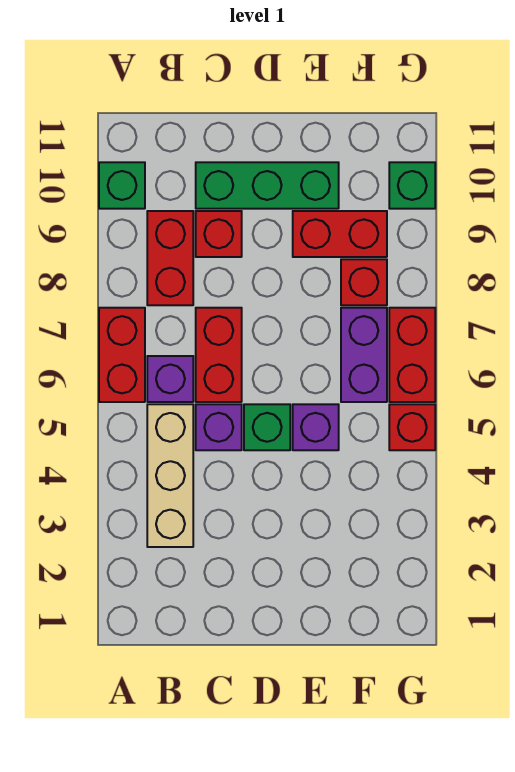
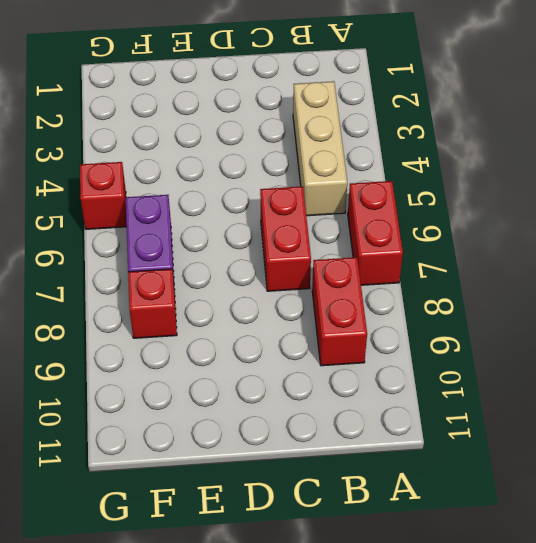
none -> green brick A10 level 1
none -> purple brick B6 level 1
none -> purple brick C5 level 1

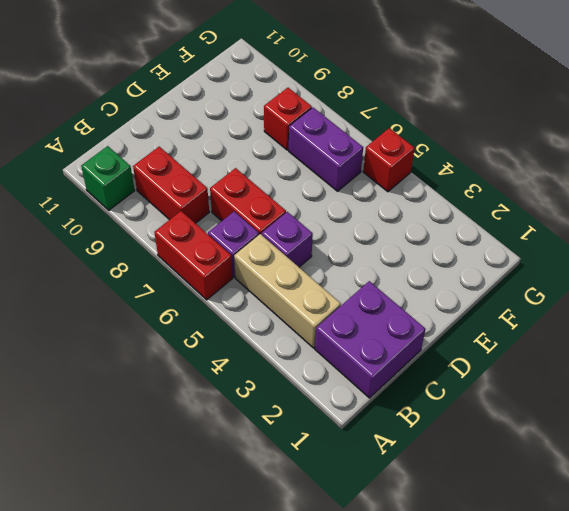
purple brick B1:C2 level 1 -> none
none -> red brick C9 level 1
none -> green brick C10:E10 level 1
none -> green brick D5 level 1

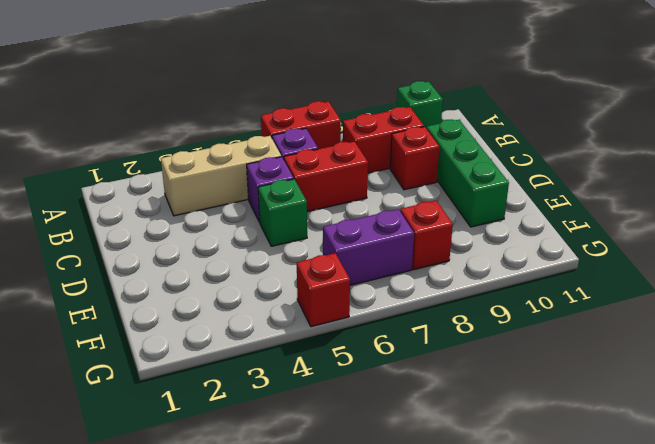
none -> purple brick E5 level 1
none -> red brick E9:F9 level 1
none -> red brick G6:G7 level 1

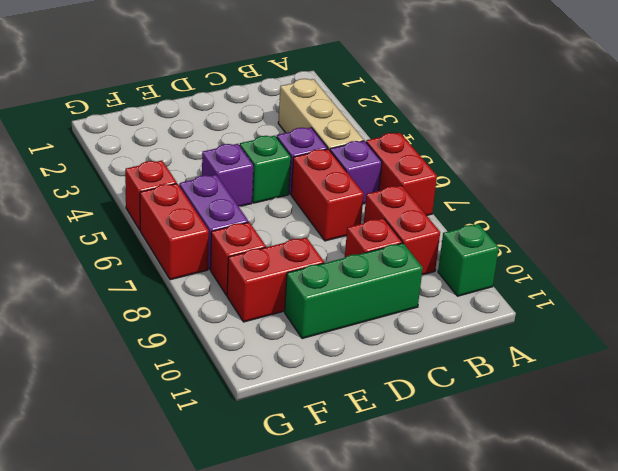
none -> green brick G10 level 1

